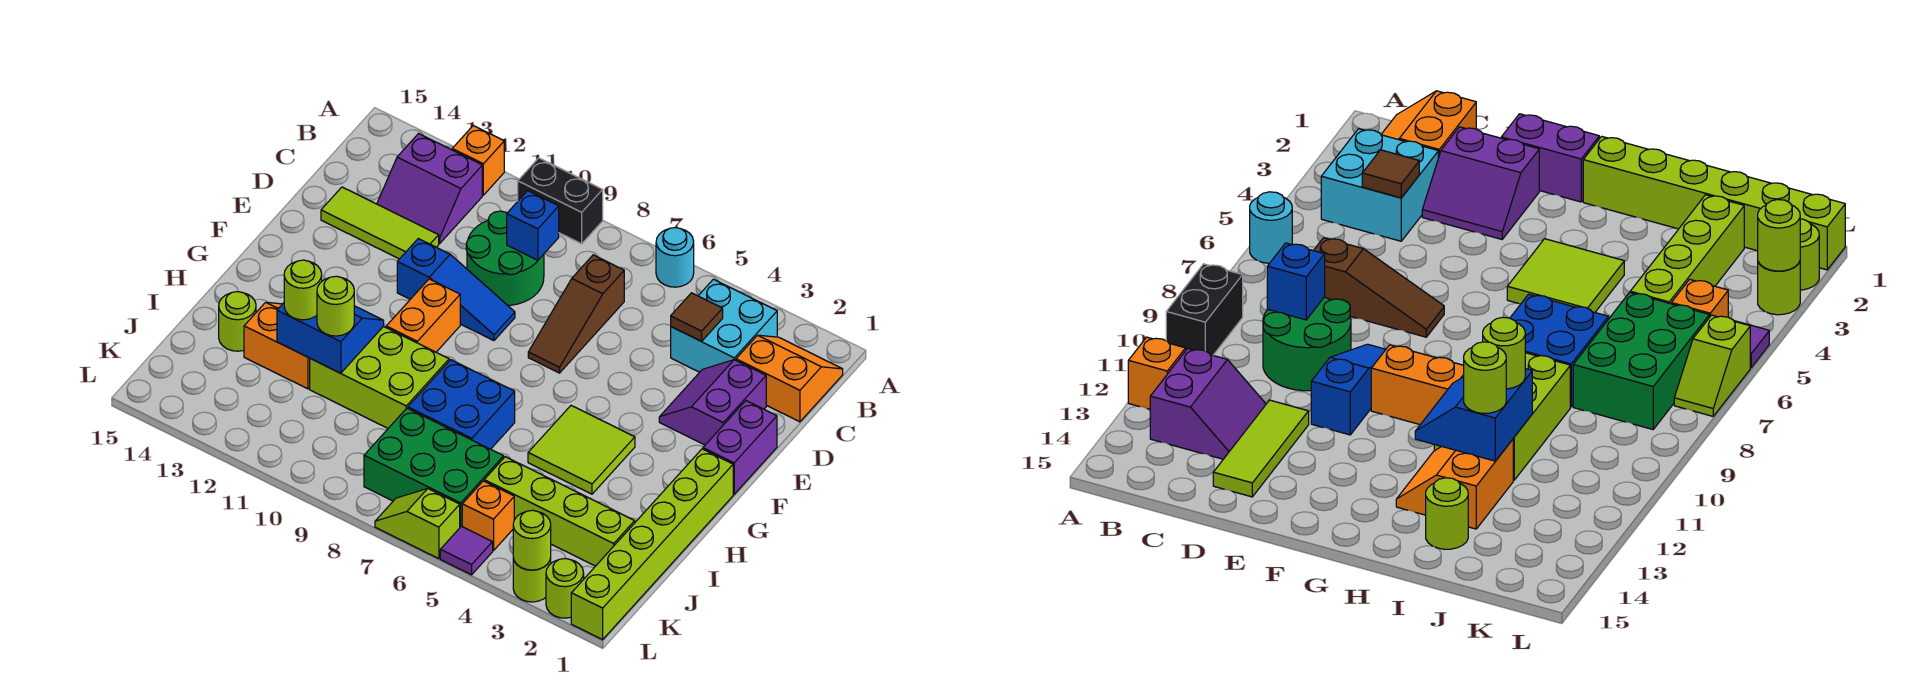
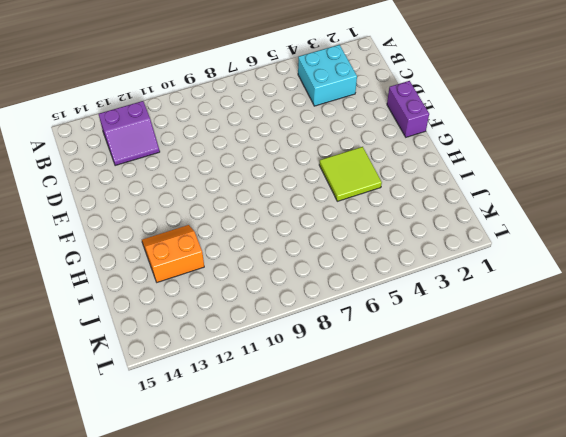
none -> cyan round brick A6 level 1
none -> black brick A9:A10 level 1
none -> orange brick A12 level 1
none -> orange slope B1:C2 level 1 top C

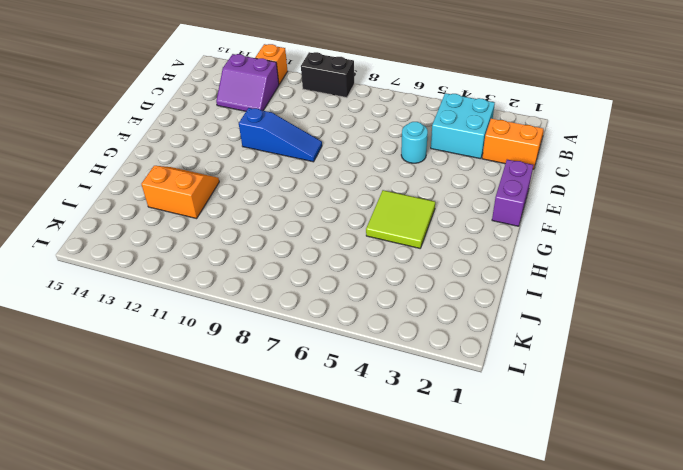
cyan round brick D5 level 1 -> cyan round brick A6 level 1
none -> brown slope C7:E7 level 1 top C
none -> green round brick C9:D10 level 1
none -> purple slope D2:E3 level 1 top 2
none -> lime tile D12:D14 level 1

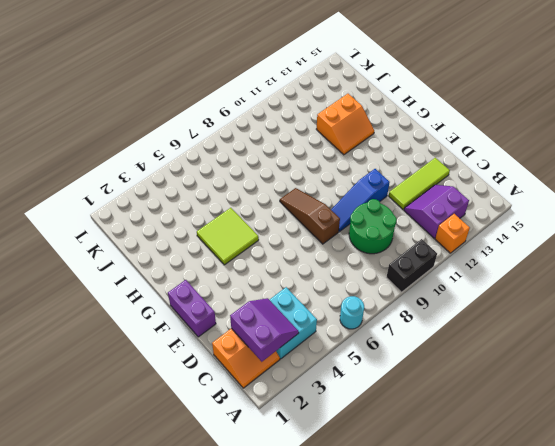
purple slope B2:C3 level 2 top 2 -> purple slope D2:E3 level 1 top 2
brown slope E8:G8 level 1 top E -> brown slope C7:E7 level 1 top C
none -> orange brick F10:G10 level 1
none -> lime brick G1:L1 level 1
none -> blue brick H7:I8 level 1
none -> lime brick H9:I11 level 1

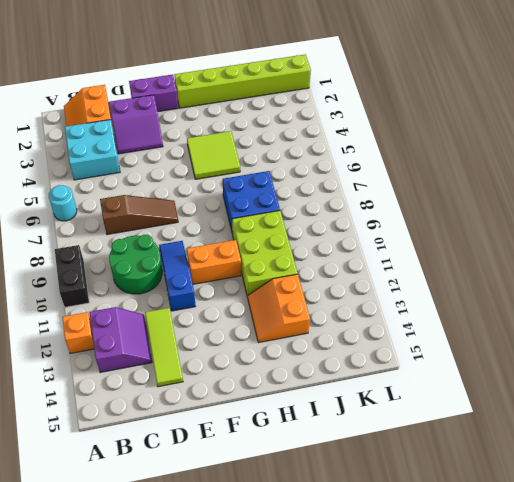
none -> lime round brick I14 level 1
none -> lime brick J2:J5 level 1
none -> green brick J6:K8 level 1
none -> orange brick K5 level 1

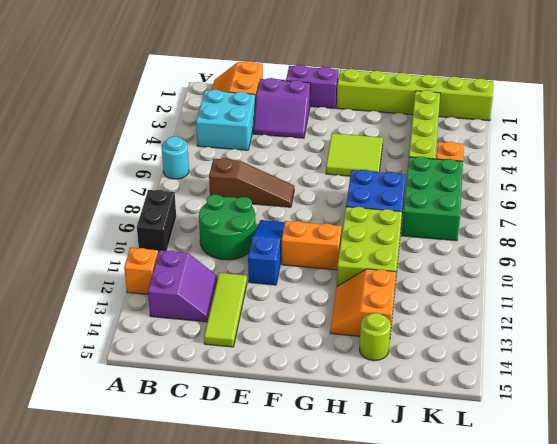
none -> lime round brick L2 level 1
none -> lime round brick L3 level 1
none -> purple tile L5 level 1
none -> lime slope L6:L7 level 1 top 6

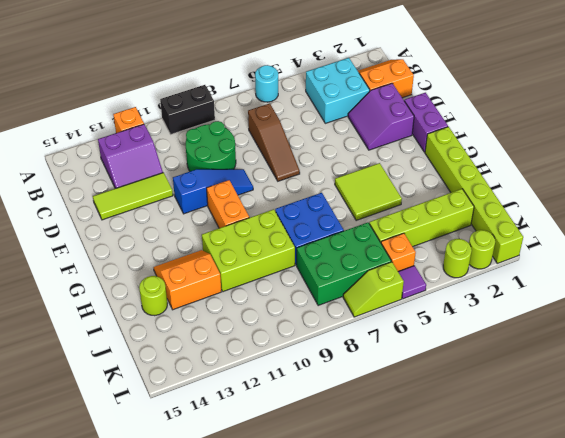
none -> brown tile C4 level 2
none -> blue brick C9 level 2
none -> blue slope H11:I12 level 2 top I
none -> lime round brick L3 level 2

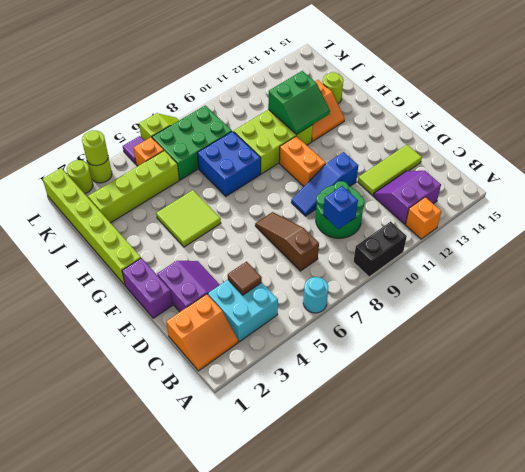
green slope H11:I12 level 2 top I -> blue slope H11:I12 level 2 top I
none -> lime round brick I11 level 3
none -> lime round brick I12 level 3

